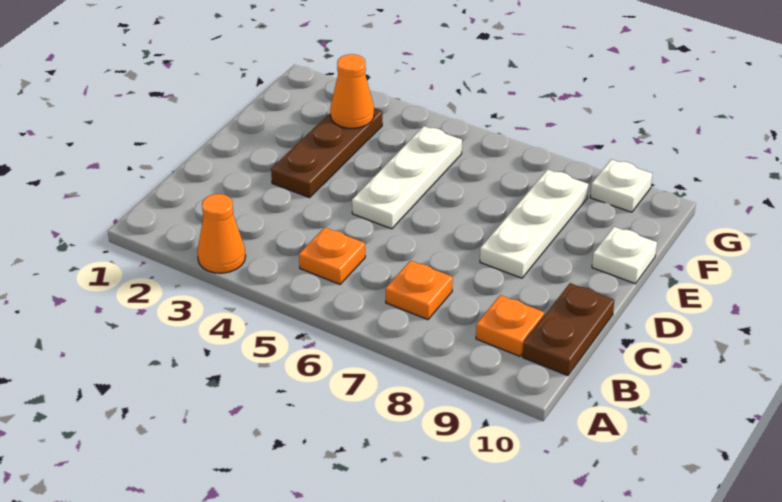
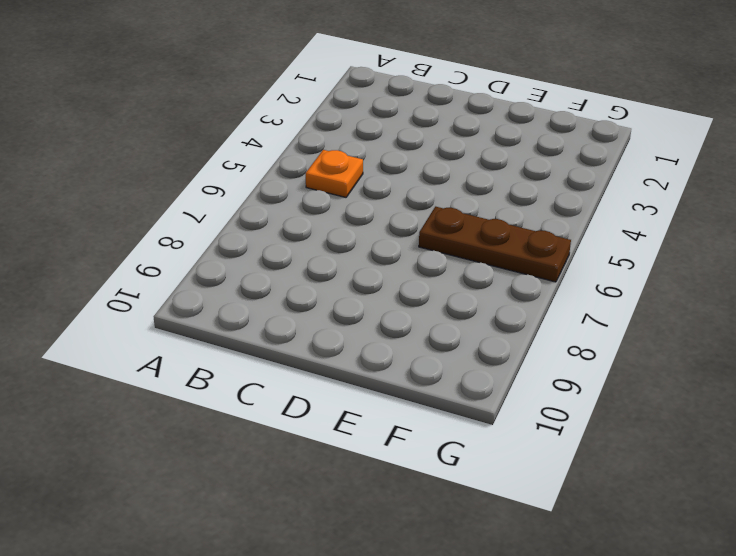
brown plate E6:G6 level 1 -> brown plate D3:F3 level 1
none -> orange cone A3 level 1
none -> orange plate B7 level 1

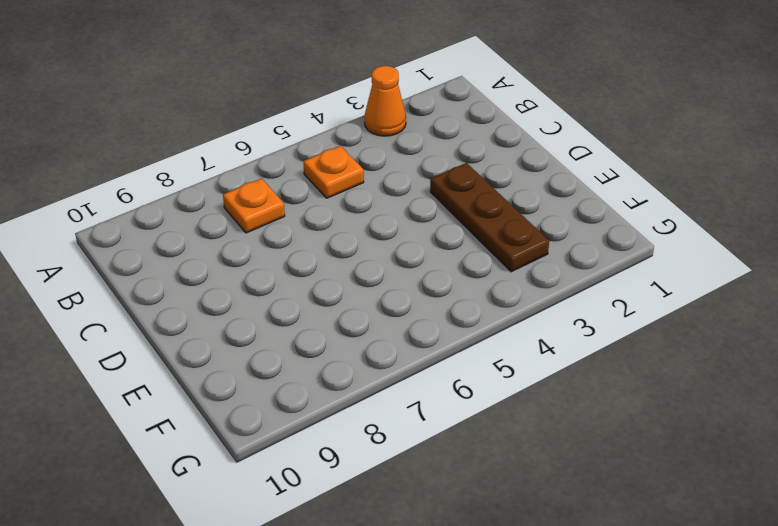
none -> orange plate B9 level 1
none -> brown plate B10:C10 level 1

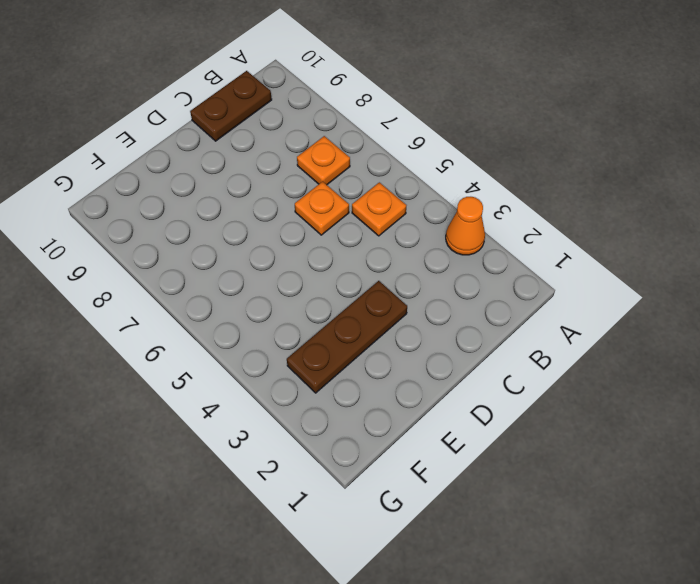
orange plate C6 level 1 -> orange plate B9 level 1
none -> white plate D5:F5 level 1
none -> white plate D8:F8 level 1

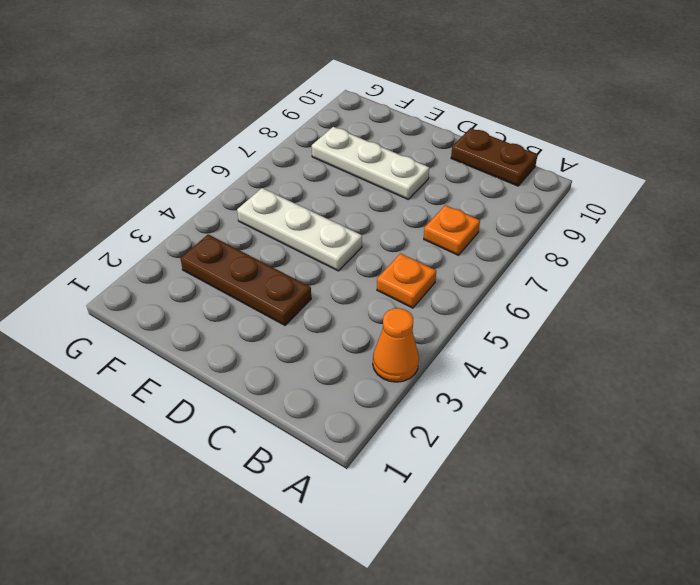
none -> orange plate B9 level 1
none -> white plate E10 level 1

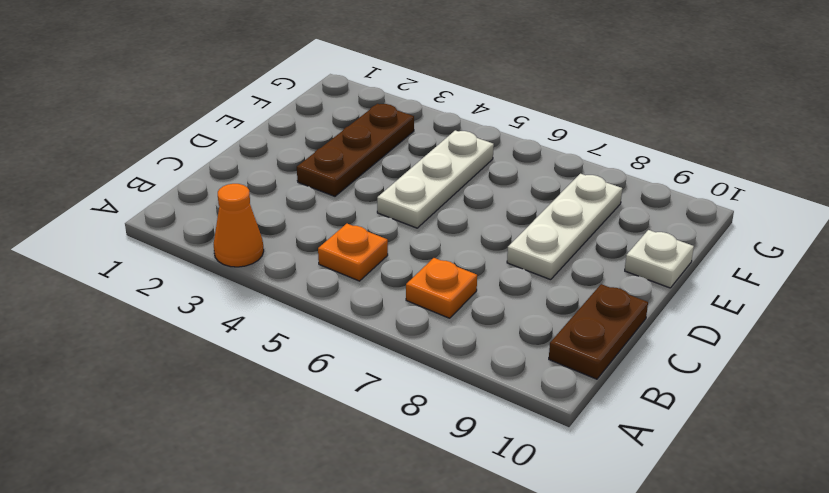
none -> orange plate B9 level 1
none -> white plate G9 level 1

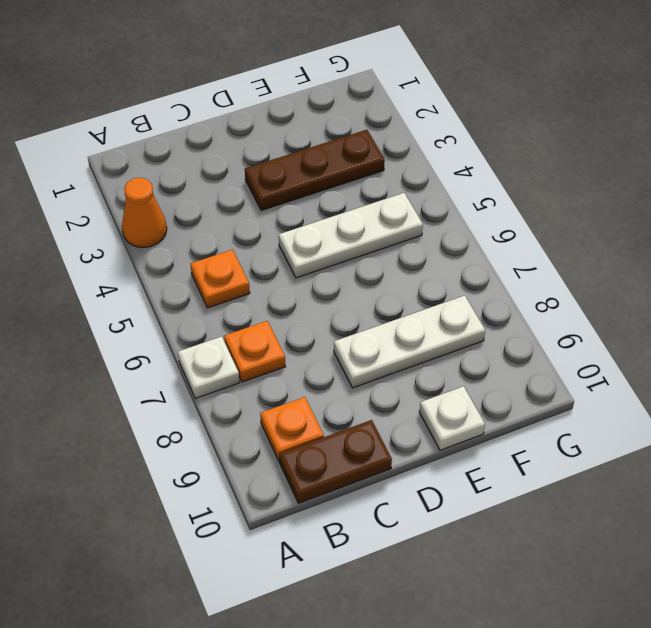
white plate A7 level 1 -> white plate G9 level 1
none -> orange cone F3 level 2

